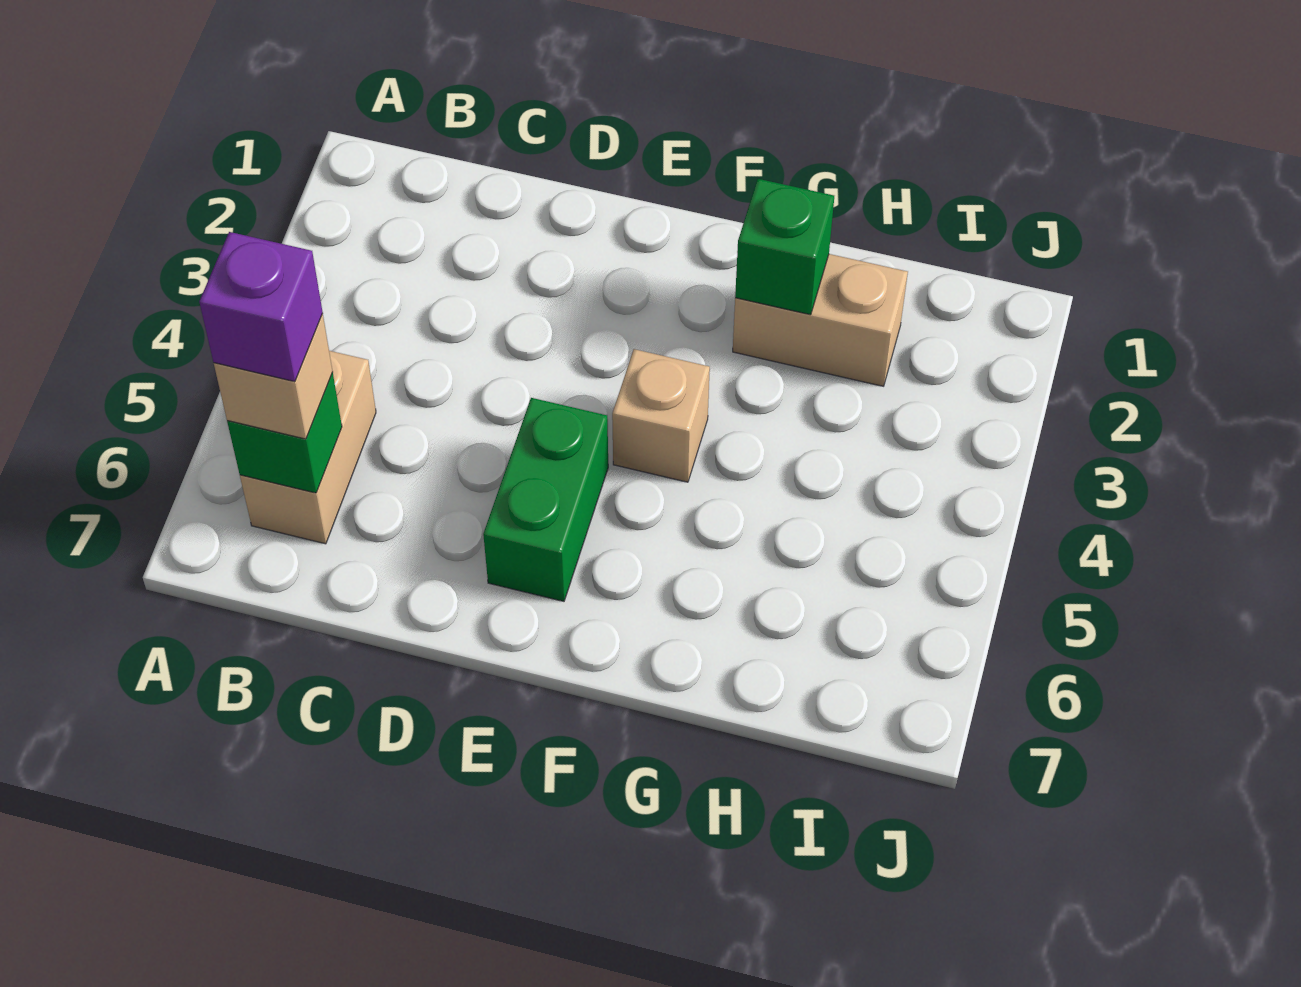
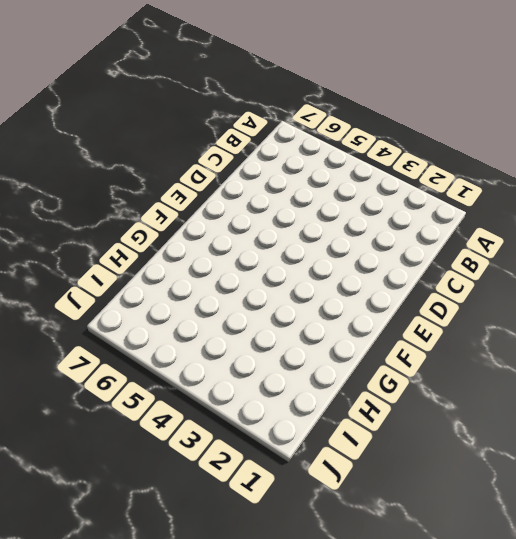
none -> tan brick B5:B6 level 1
none -> green brick E5:E6 level 1

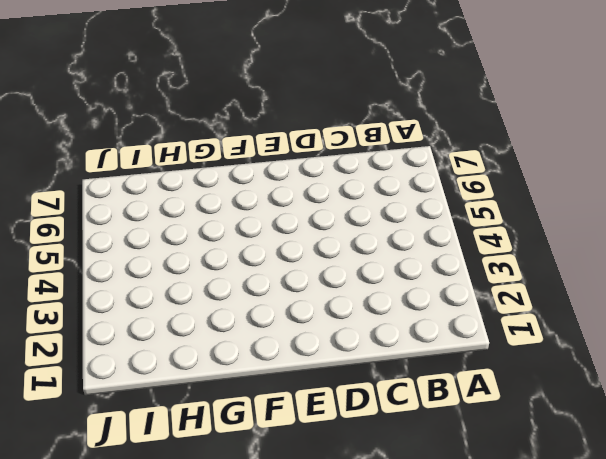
none -> tan brick B5:B6 level 1
none -> green brick E5:E6 level 1

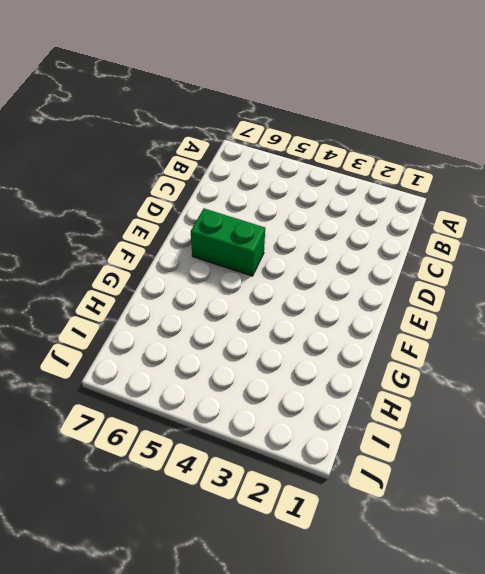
none -> tan brick B5:B6 level 1
none -> tan brick F4 level 1

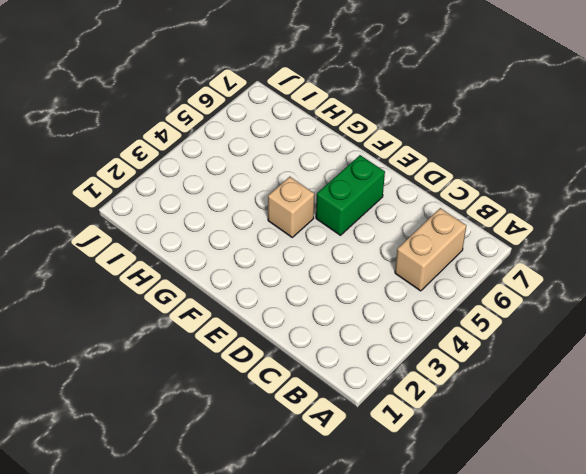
none -> tan brick G2:H2 level 1
none -> green brick B6 level 2

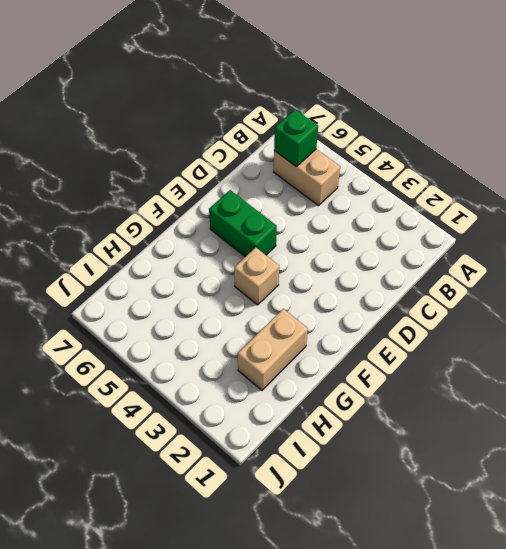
none -> green brick G2 level 2
none -> tan brick B6 level 3

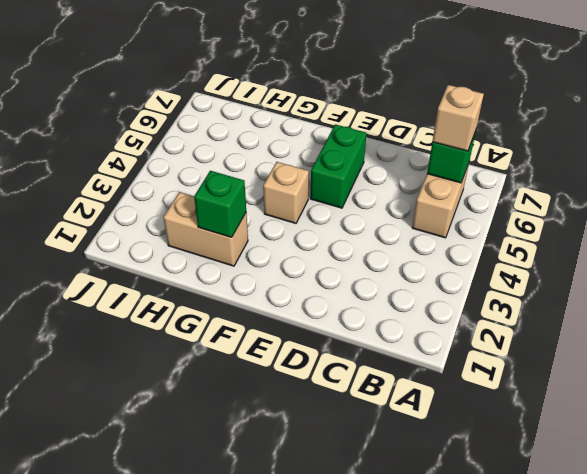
none -> purple brick B6 level 4

